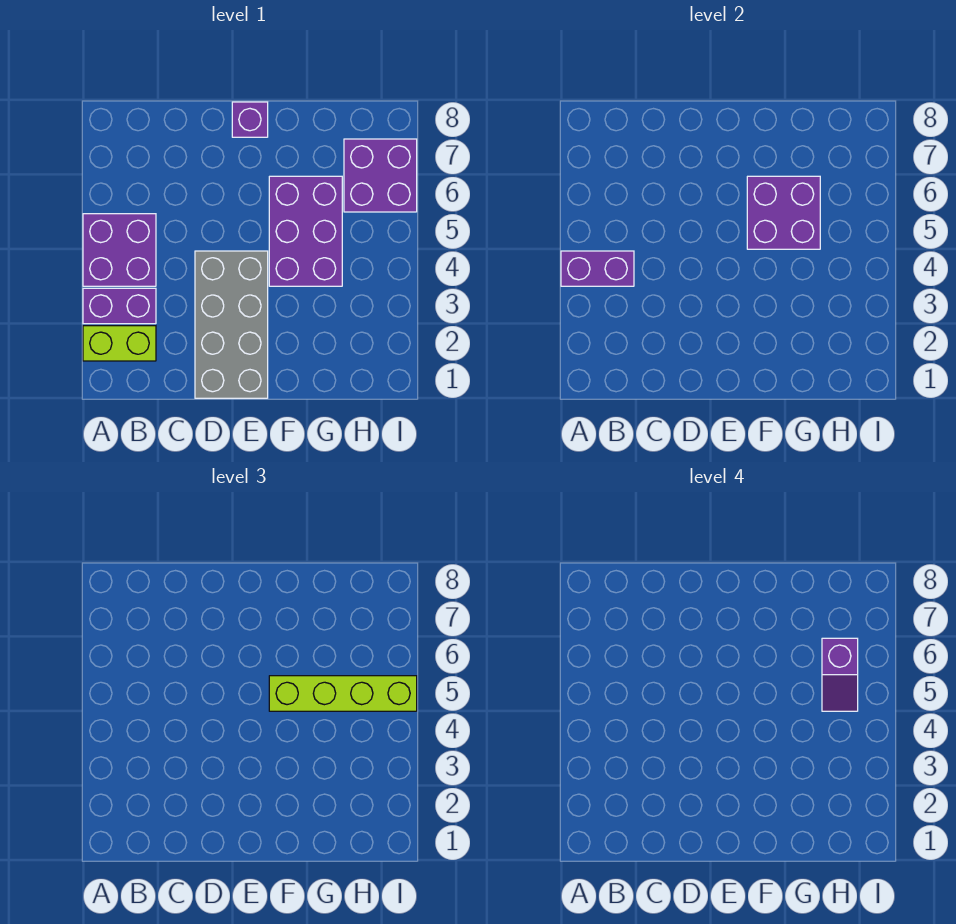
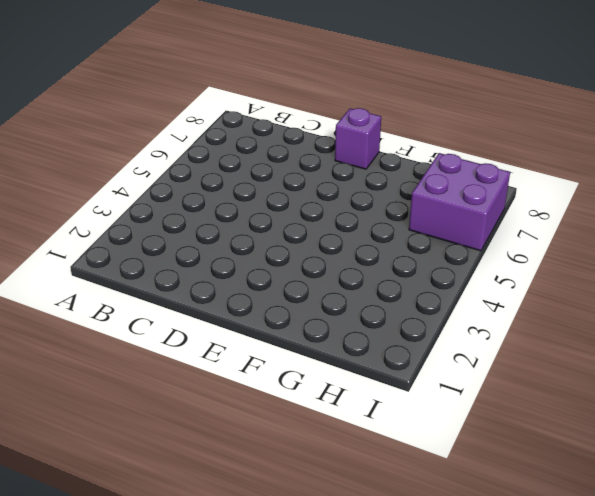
none -> lime brick A2:B2 level 1
none -> purple brick A3:B3 level 1

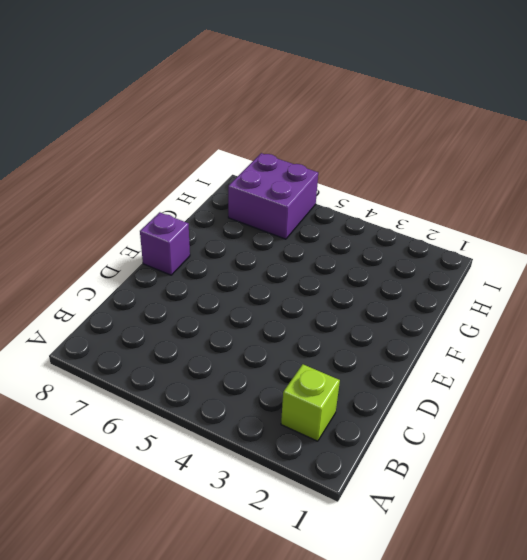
lime brick B2 level 1 -> lime brick A2:B2 level 1
none -> purple brick A3:B3 level 1
none -> purple brick A4:B5 level 1

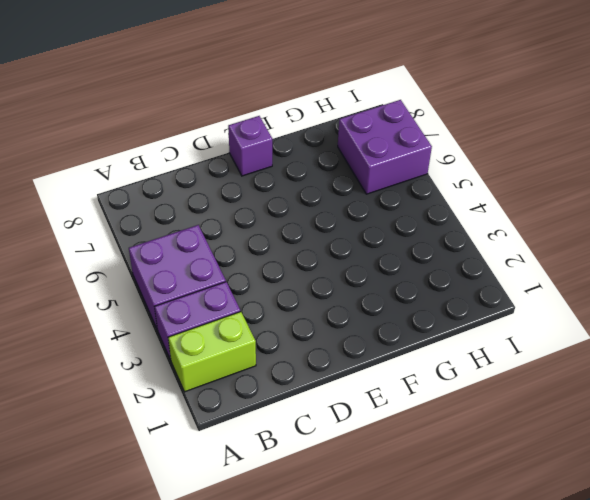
none -> grey brick D1:E4 level 1
none -> purple brick F4:G6 level 1

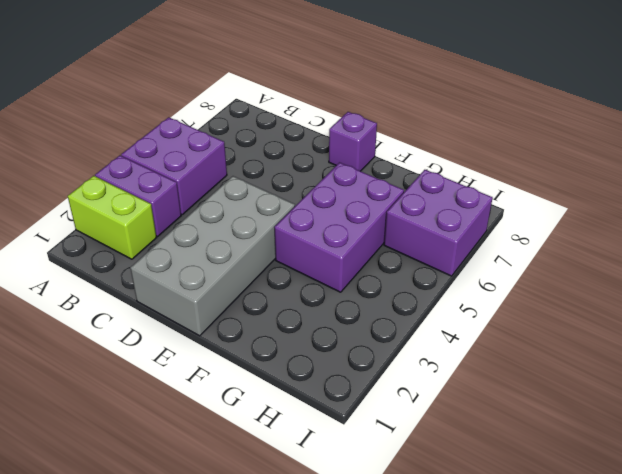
none -> purple brick A4:B4 level 2
none -> purple brick F5:G6 level 2

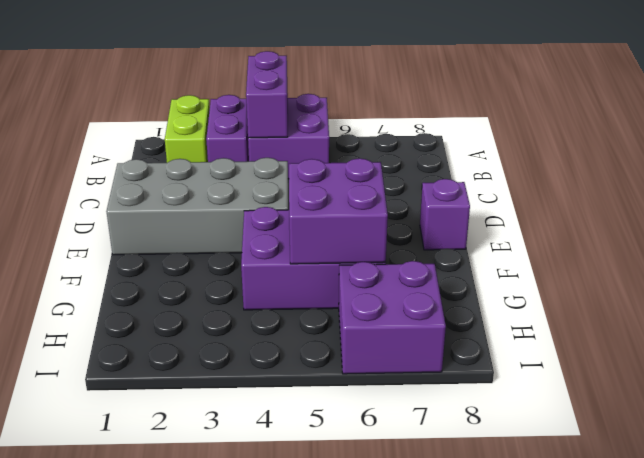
none -> lime brick F5:I5 level 3
none -> purple slope H5:H6 level 4 top 6

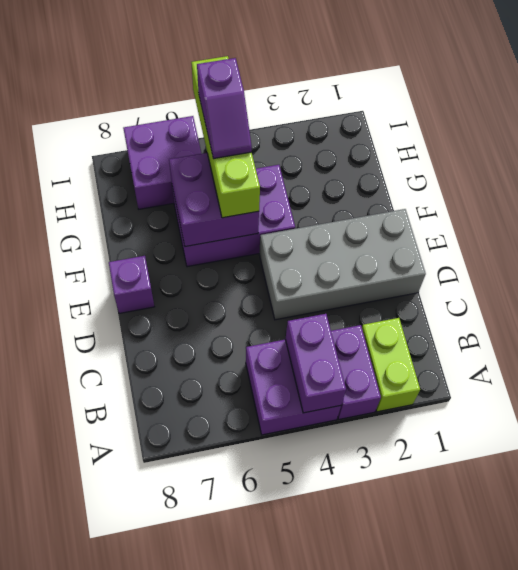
purple slope G5:H5 level 4 top H -> purple slope H5:H6 level 4 top 6

